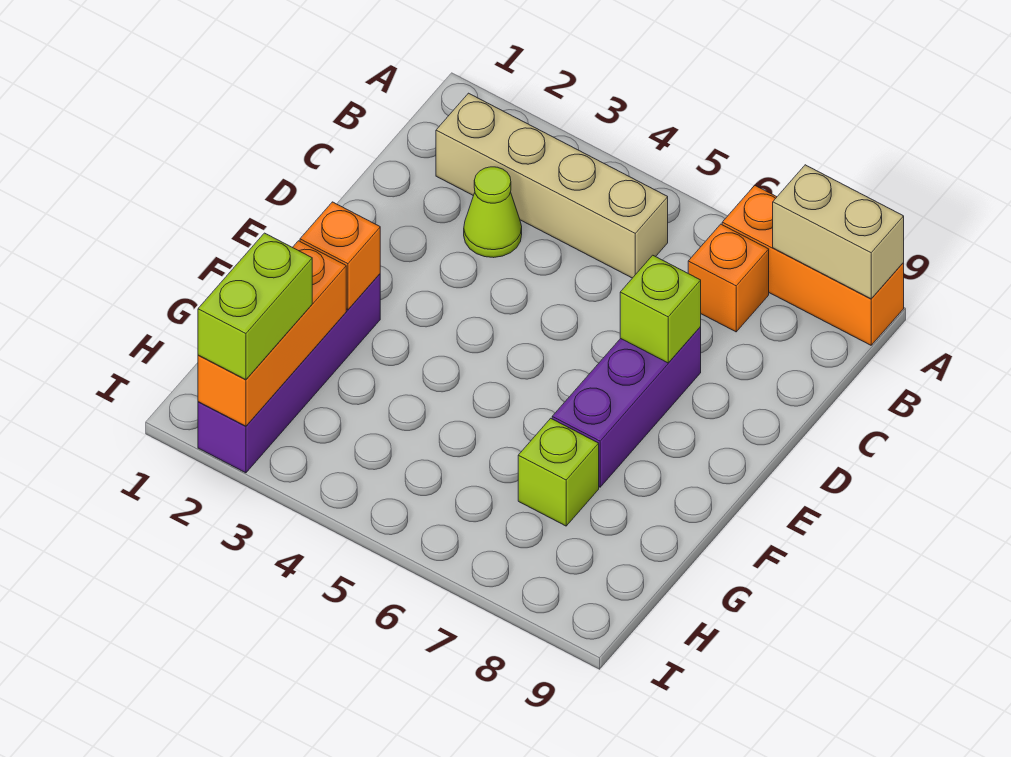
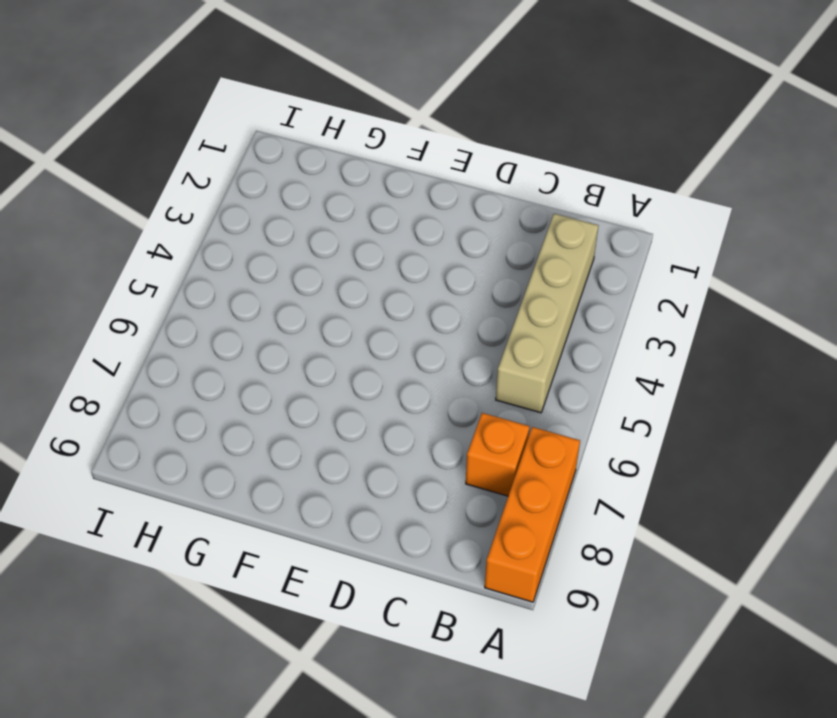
none -> lime cone C3 level 1
none -> purple brick D7:F7 level 1
none -> purple brick F2:I2 level 1

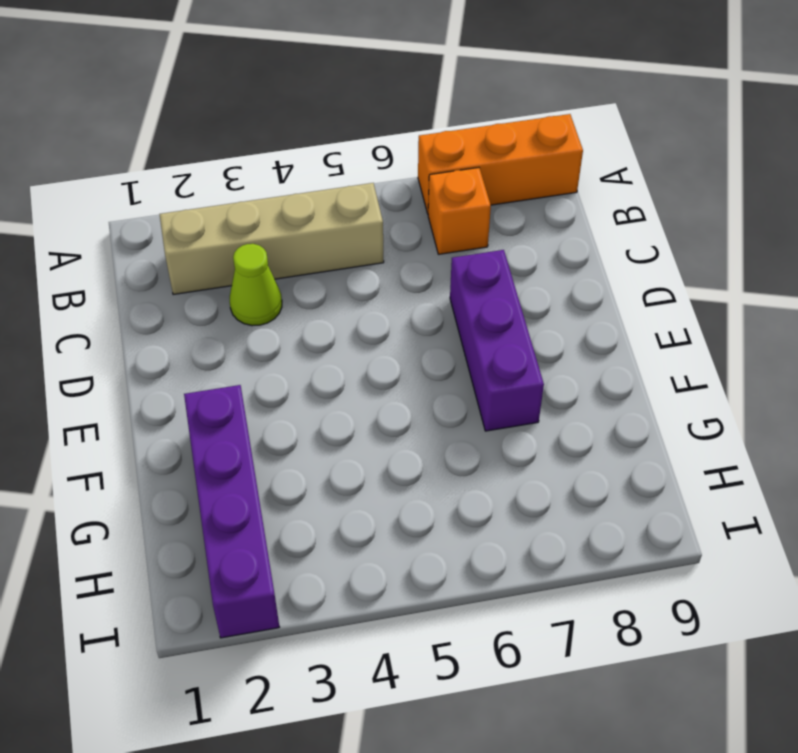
none -> lime brick G7 level 1
none -> tan brick A8:A9 level 2
none -> lime brick D7 level 2

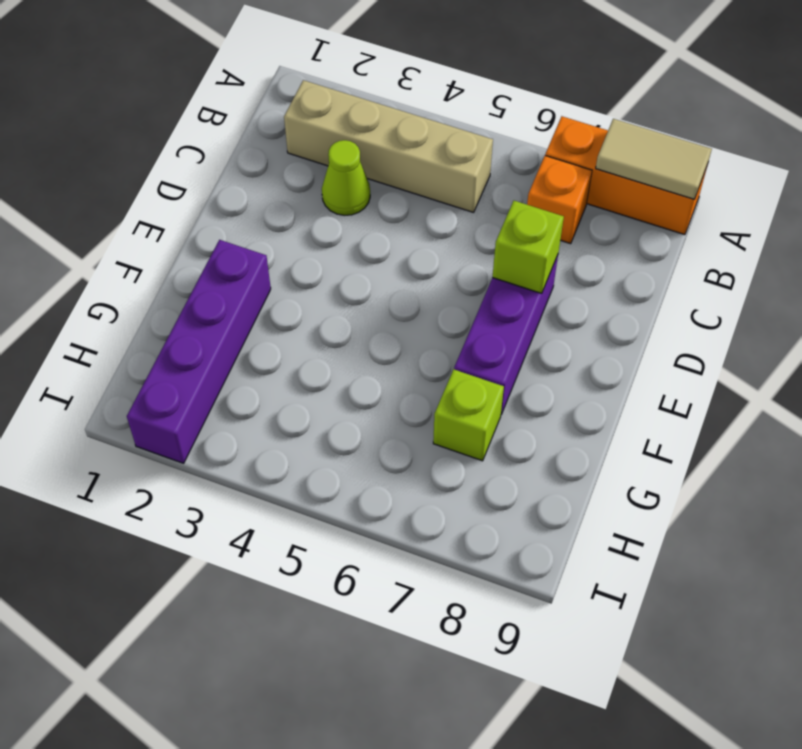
tan tile A8:A9 level 2 -> tan brick A8:A9 level 2
none -> orange brick F2 level 2
none -> orange brick G2:I2 level 2
none -> lime brick H2:I2 level 3

